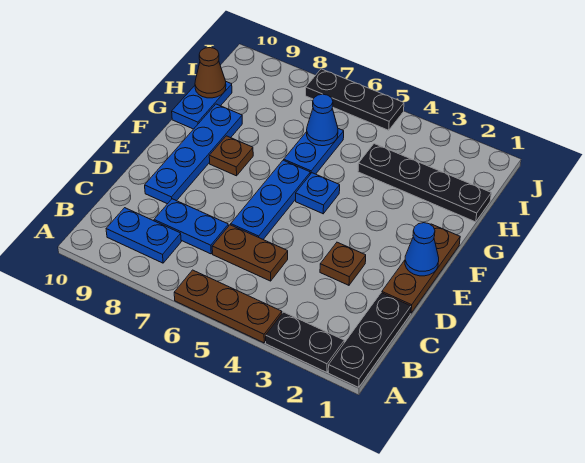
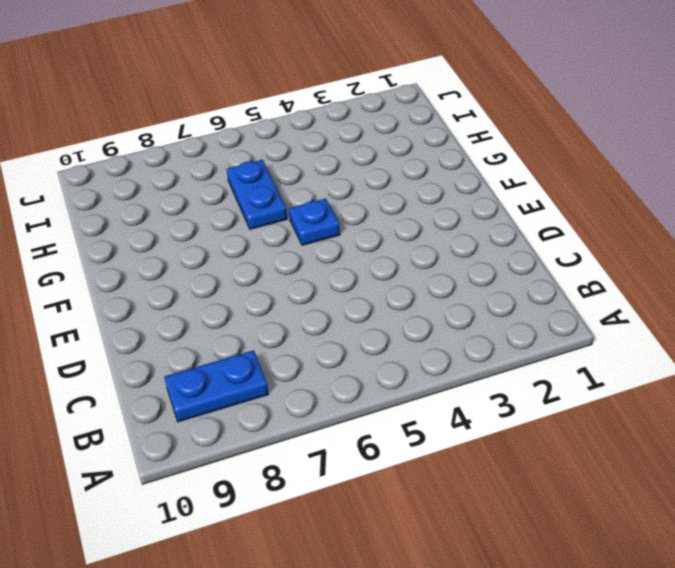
none -> black plate A1:C1 level 1
none -> black plate A2:A3 level 1
none -> brown plate A4:A6 level 1

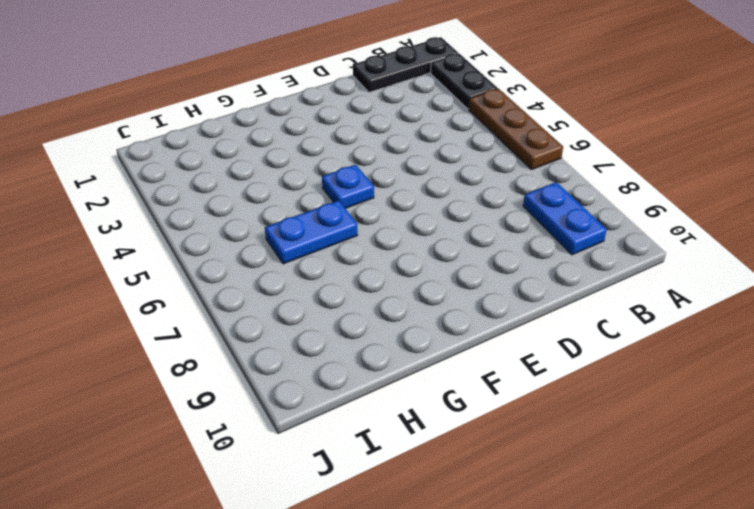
none -> brown plate C5:C6 level 1
none -> blue plate C7:C8 level 1
none -> brown plate D1:F1 level 1

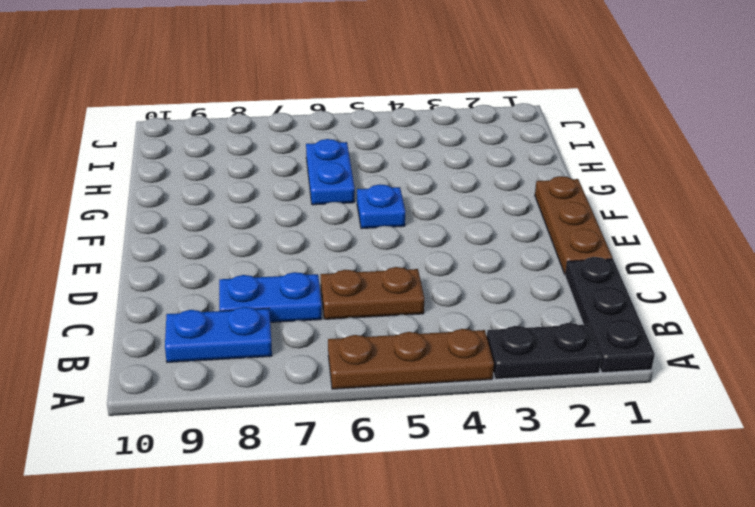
none -> brown plate D3 level 1
none -> blue plate D6:F6 level 1
none -> blue plate D9:G9 level 1

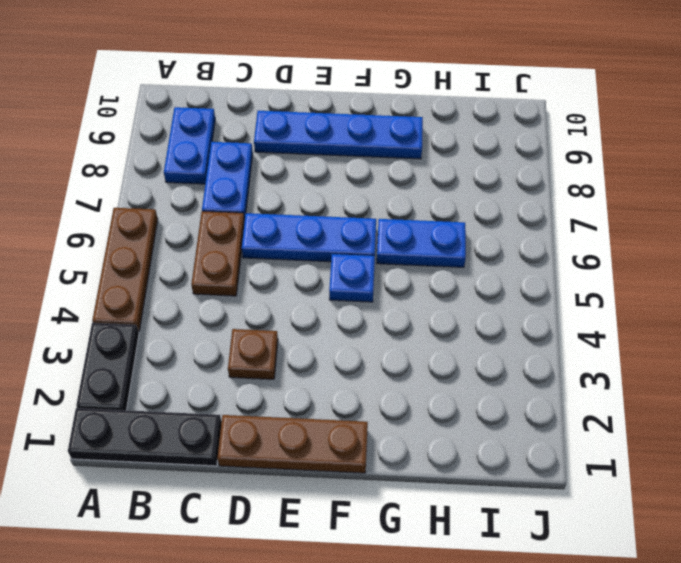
none -> brown plate F8 level 1
none -> blue plate G10:H10 level 1
none -> black plate H1:H4 level 1

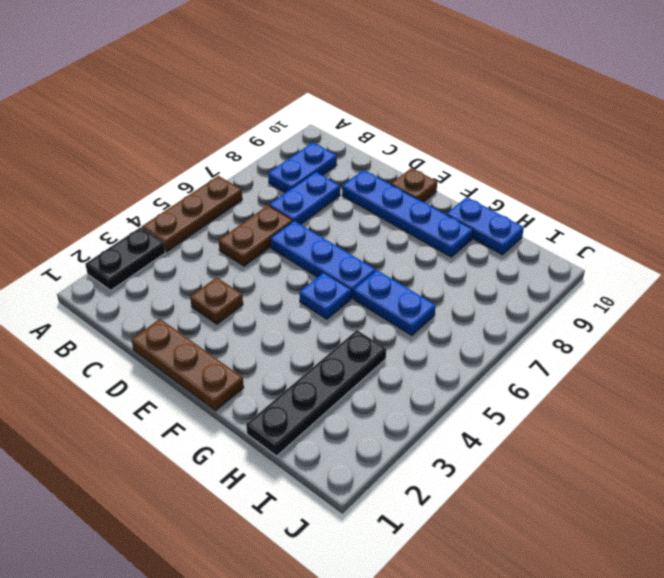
brown plate E10 level 1 -> brown plate F8 level 1
none -> black plate A1:C1 level 1
none -> black plate J5:J7 level 1
none -> blue cone E1 level 2

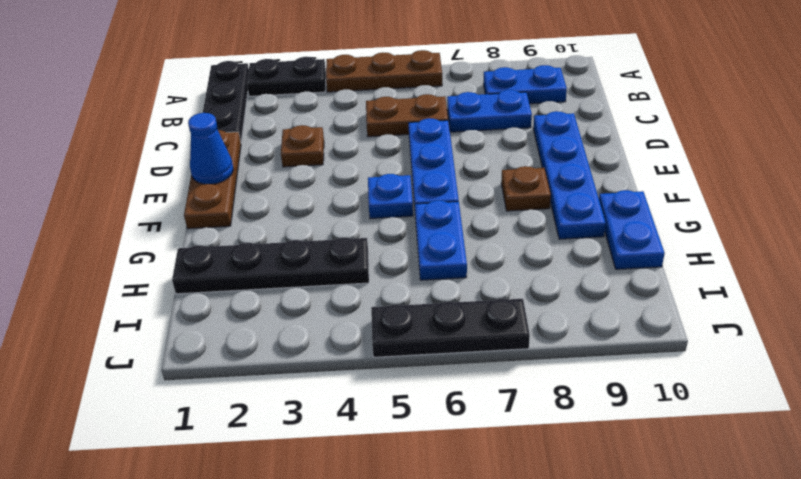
none -> blue cone H6 level 2
none -> brown cone H10 level 2

